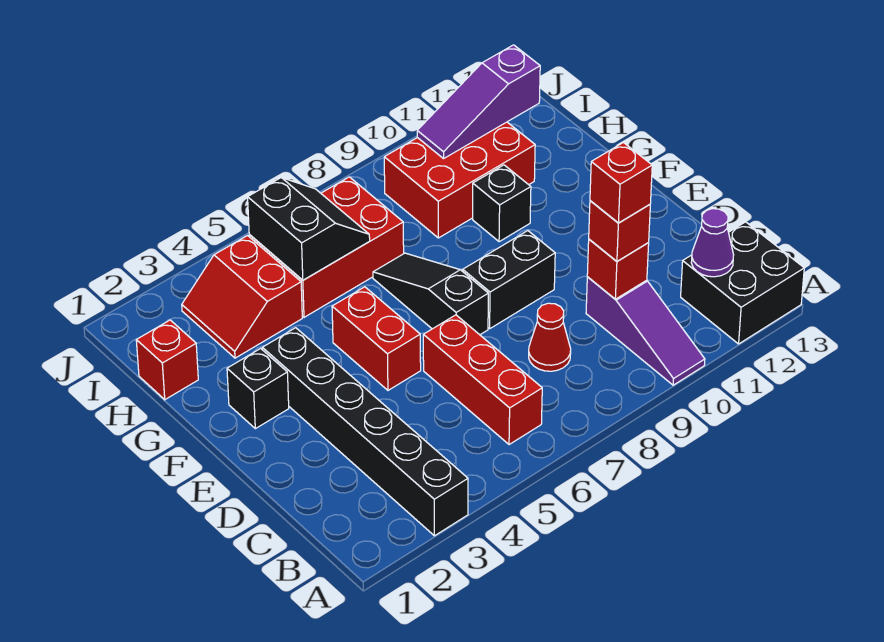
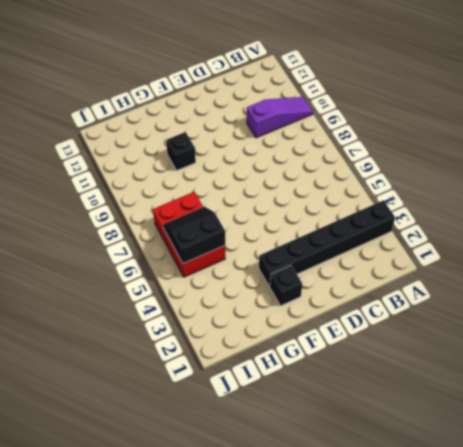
none -> black brick A12:B13 level 1
none -> red brick B6:D6 level 1
none -> red cone C8 level 1

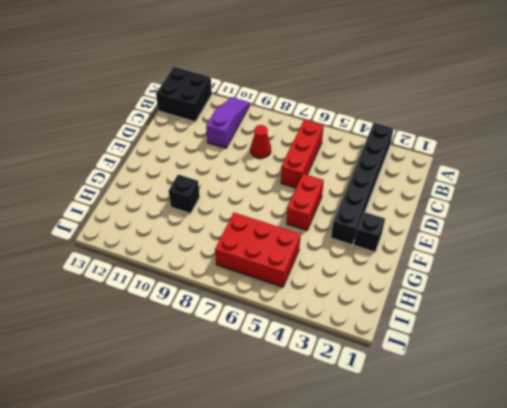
none -> black slope E7:G7 level 1 top E
none -> black brick E8:E9 level 1
none -> red brick H1 level 1

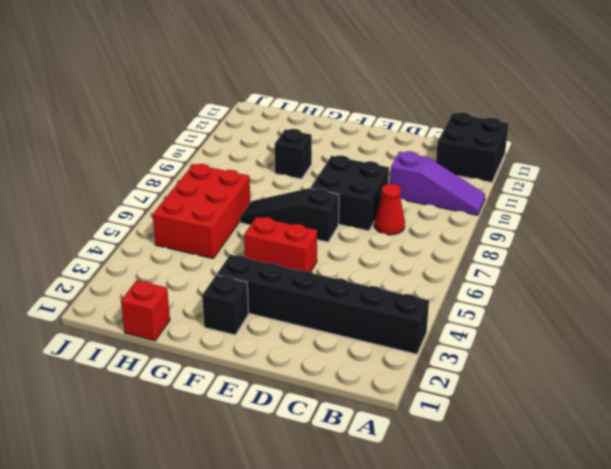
black brick D8:E9 level 1 -> black brick E8:E9 level 1
none -> red brick B6:D6 level 1
none -> red slope H3:I4 level 1 top 4
none -> red brick H9:I11 level 1

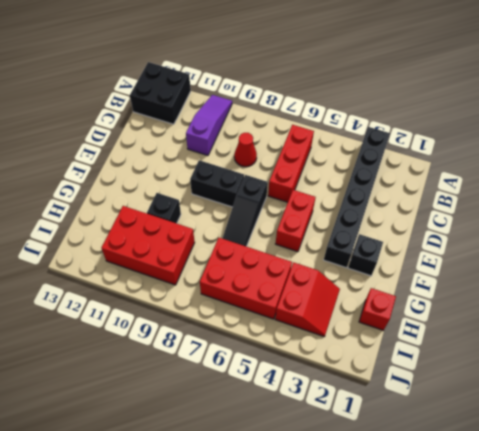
none -> purple cone B12 level 2
none -> red brick C10 level 2
none -> black slope H5:I6 level 2 top 5

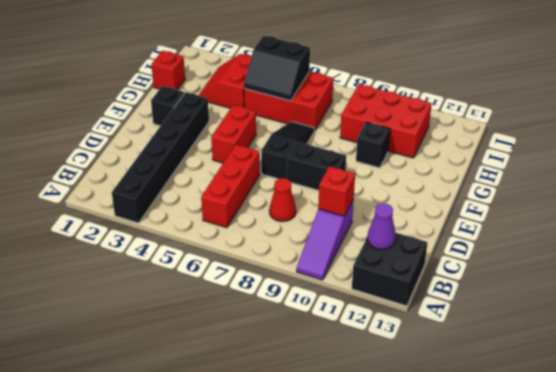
black slope H5:I6 level 2 top I -> black slope H5:I6 level 2 top 5
none -> purple slope I10:I12 level 2 top 12
none -> red brick C10 level 3
none -> red brick C10 level 4

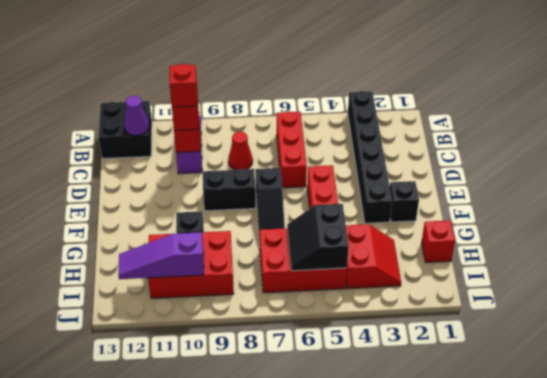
purple slope I10:I12 level 2 top 10 -> purple slope I10:I12 level 2 top 12

